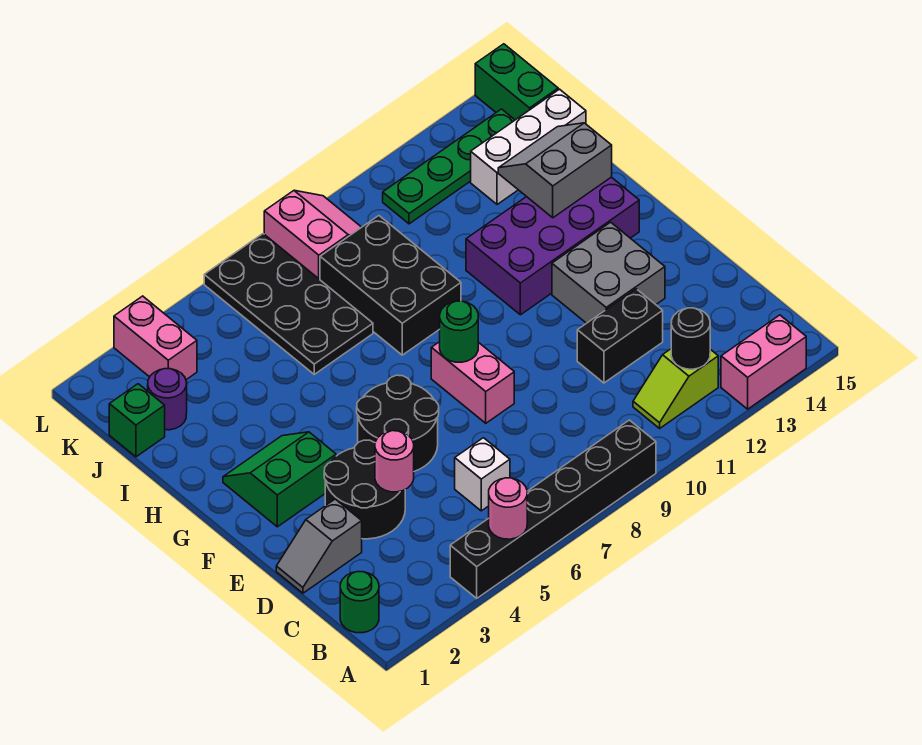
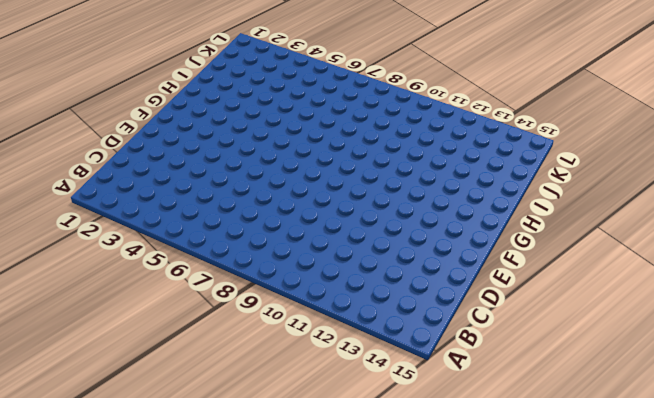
none -> black brick A4:A9 level 1
none -> pink brick A13:A14 level 1
none -> green round brick B1 level 1

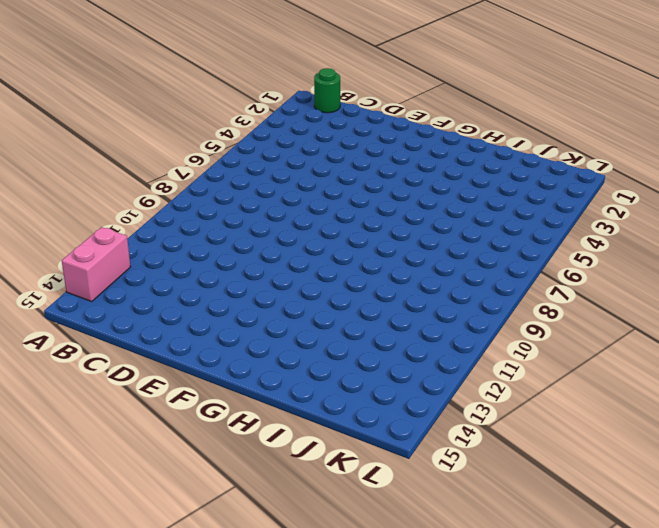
none -> black brick A4:A9 level 1
none -> lime slope B11:B12 level 1 top 12
none -> white brick C6 level 1

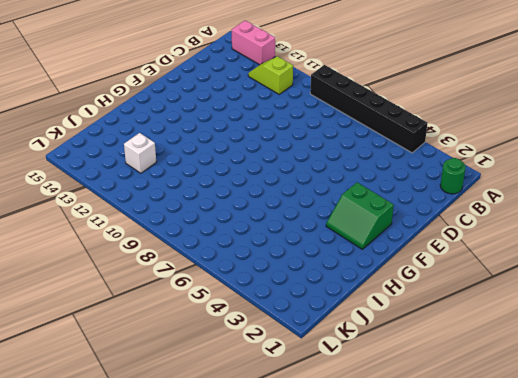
lime slope B11:B12 level 1 top 11 -> lime slope B11:B12 level 1 top 12
white brick J12 level 1 -> white brick C6 level 1
none -> grey slope D1:D2 level 1 top 2
none -> black round brick D3:E4 level 1
none -> black brick D11:D12 level 1

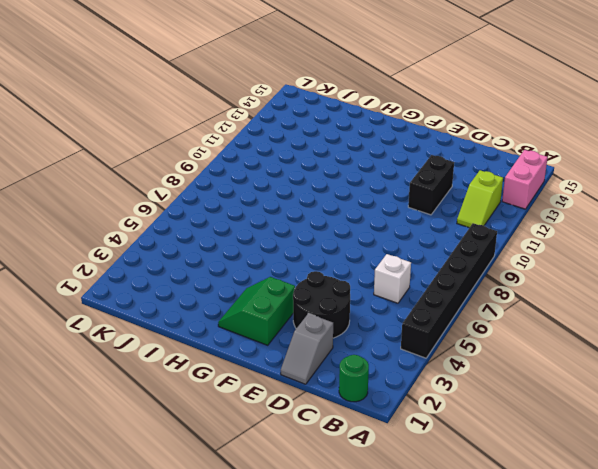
none -> black round brick E5:F6 level 1
none -> pink brick E8:F8 level 1
none -> grey brick E12:F13 level 1

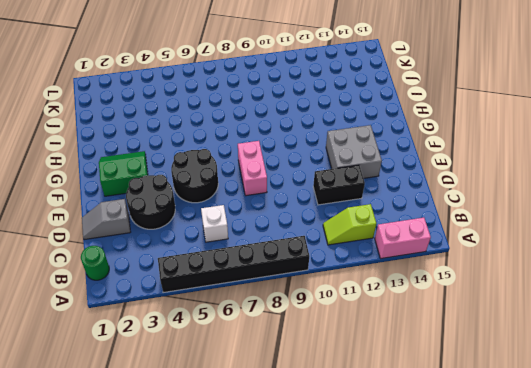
none -> purple brick G11:H14 level 1
none -> black brick H8:J9 level 1
none -> black plate I6:L7 level 1

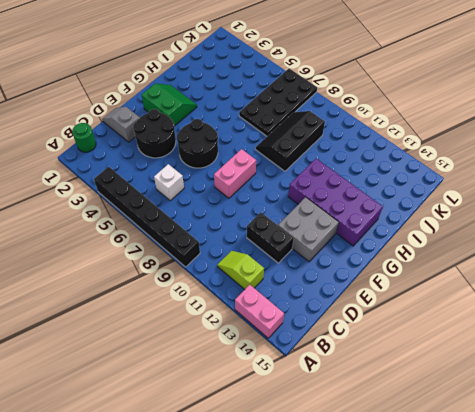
black slope H8:J9 level 1 top 9 -> black brick H8:J9 level 1
none -> green brick J1 level 1
none -> purple round brick J2 level 1
none -> white brick J13:J15 level 1

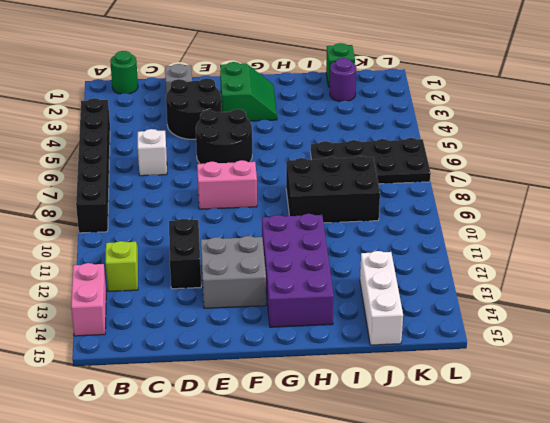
none -> pink brick K3:L3 level 1
none -> pink slope K8:L9 level 1 top 8
none -> green plate K11:K14 level 1

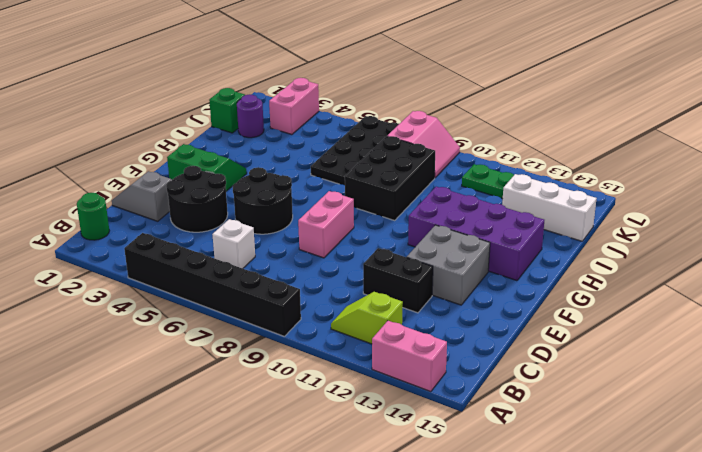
none -> green brick K15:L15 level 1
none -> pink round brick A5 level 2
none -> black round brick B12 level 2

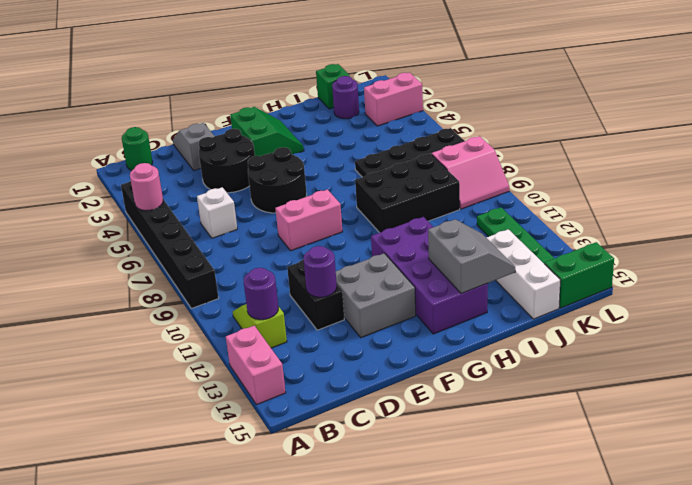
purple round brick B12 level 2 -> black round brick B12 level 2
purple round brick D12 level 2 -> none
none -> pink round brick D4 level 2
none -> green round brick F8 level 2

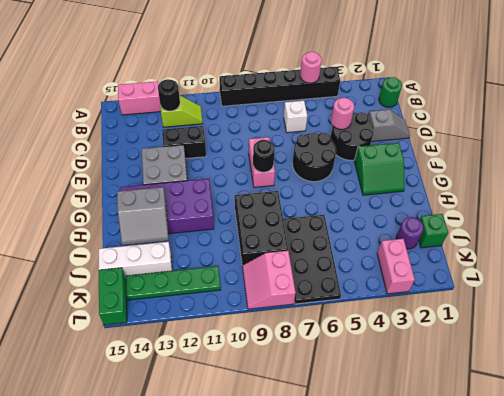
black round brick F8 level 2 -> green round brick F8 level 2

